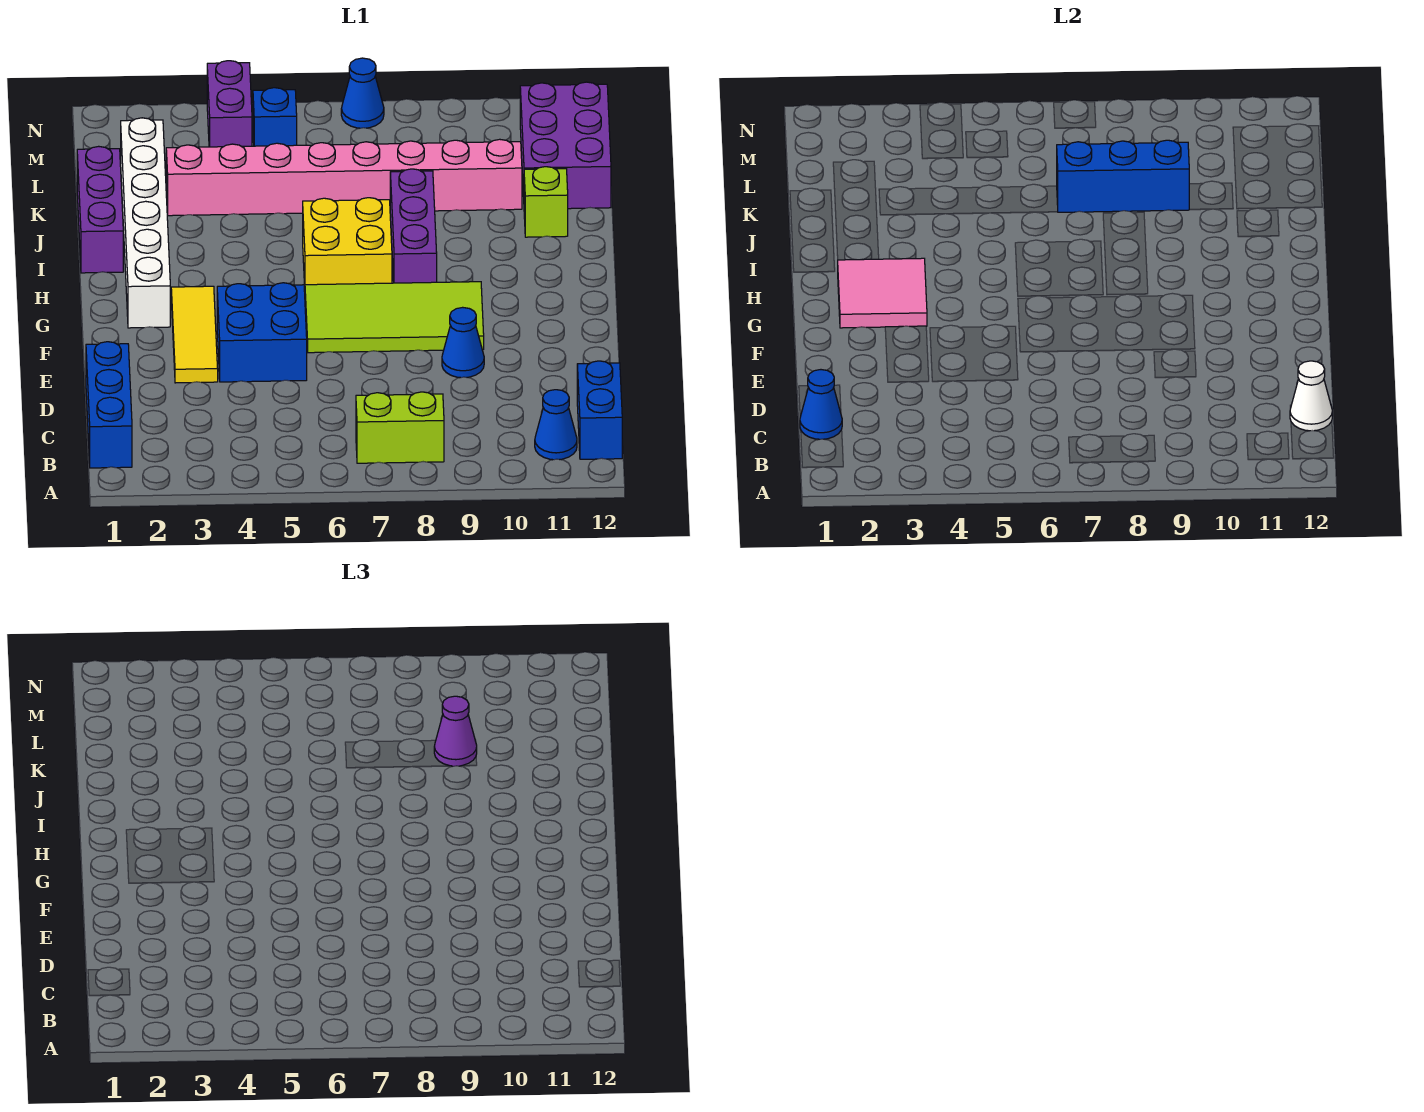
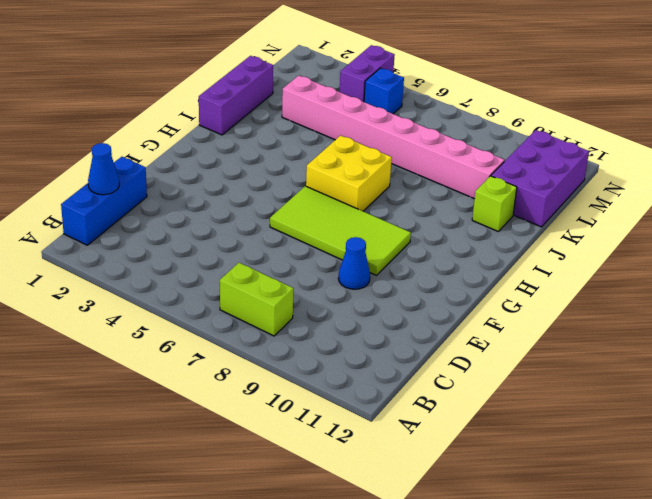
none -> blue cone B11 level 1
none -> blue brick B12:C12 level 1
none -> yellow tile E3:G3 level 1

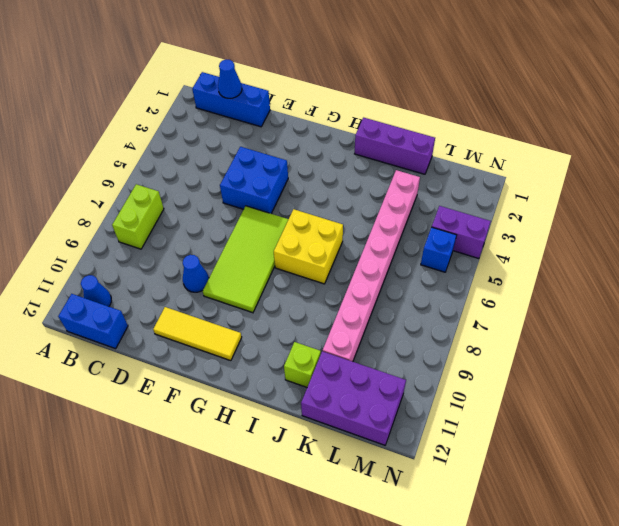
yellow tile E11:G11 level 1 -> yellow tile E3:G3 level 1
none -> white brick G2:L2 level 1
none -> purple brick H8:J8 level 1
none -> blue cone N7 level 1

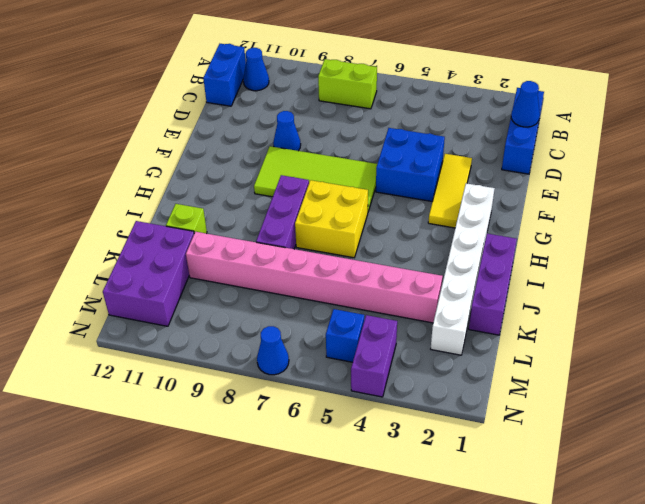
none -> white cone C12 level 2
none -> pink tile G2:H3 level 2
none -> blue brick K7:K9 level 2

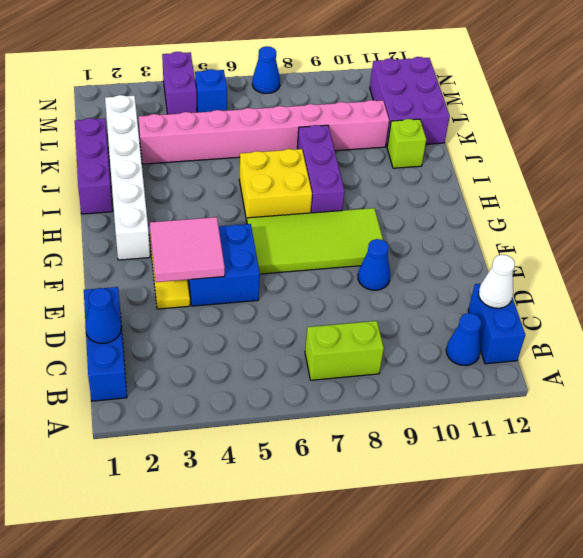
pink tile E3:F4 level 2 -> pink tile G2:H3 level 2
none -> blue brick K7:K9 level 2
none -> purple cone K9 level 3

